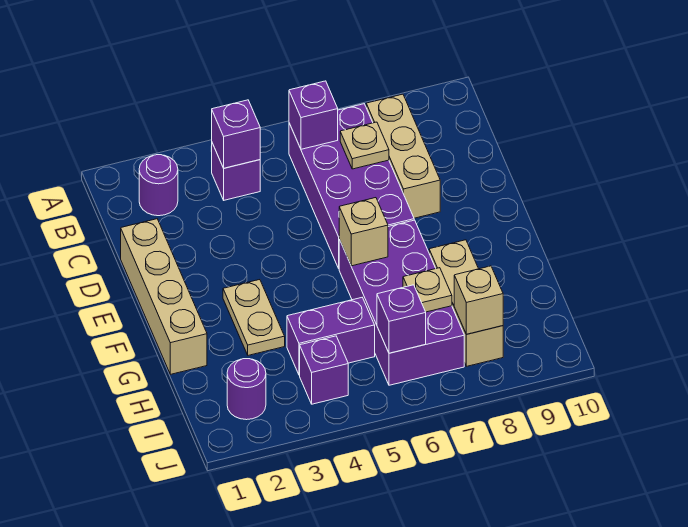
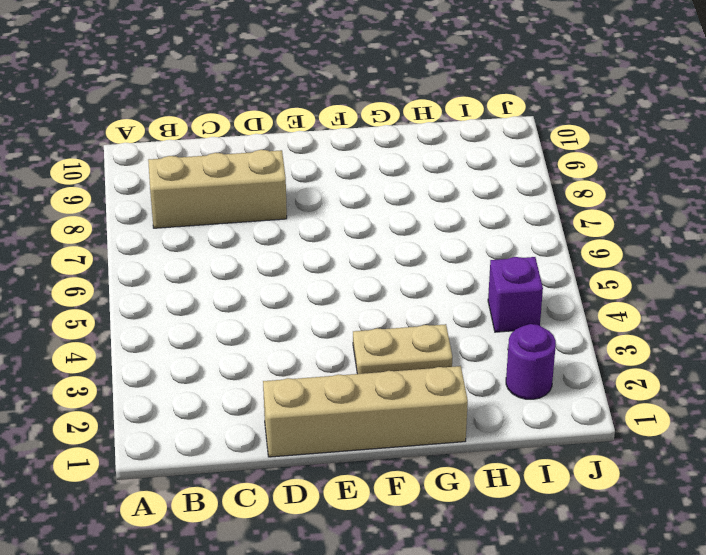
none -> purple round brick B2 level 1
none -> purple brick B4 level 1
none -> purple brick B6:E7 level 1

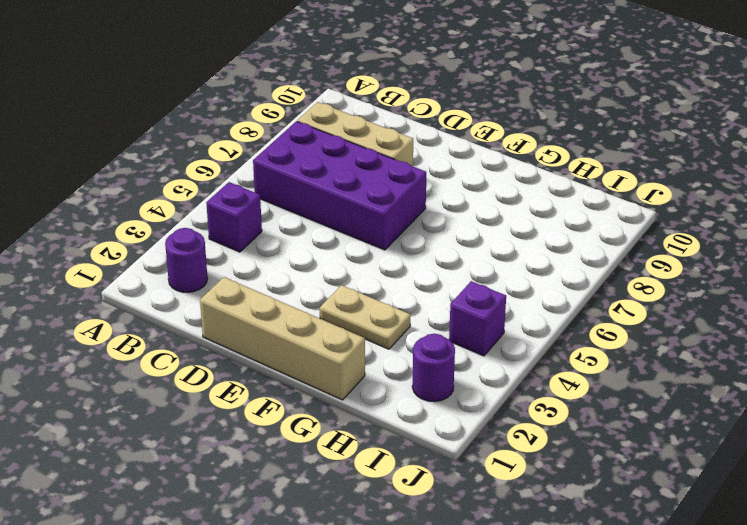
none -> purple brick F6:I7 level 1
none -> tan brick G8:I8 level 1
none -> purple brick H4:H5 level 1

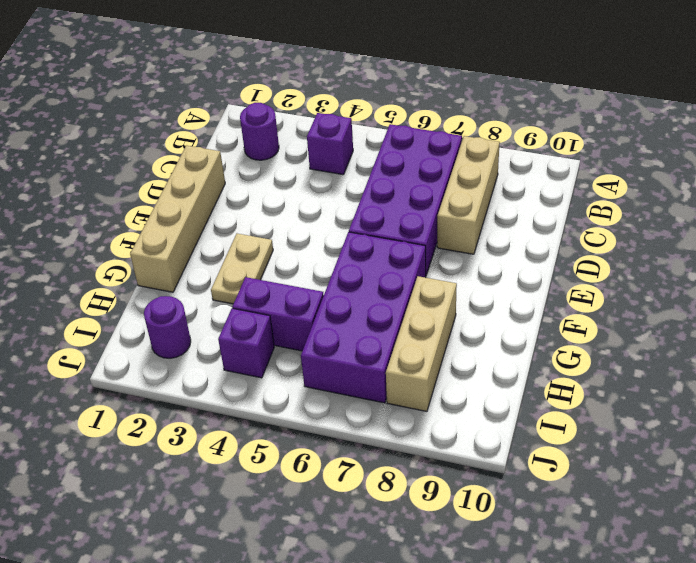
none -> purple brick B4 level 2
none -> purple brick B6 level 2
none -> tan plate C7 level 2

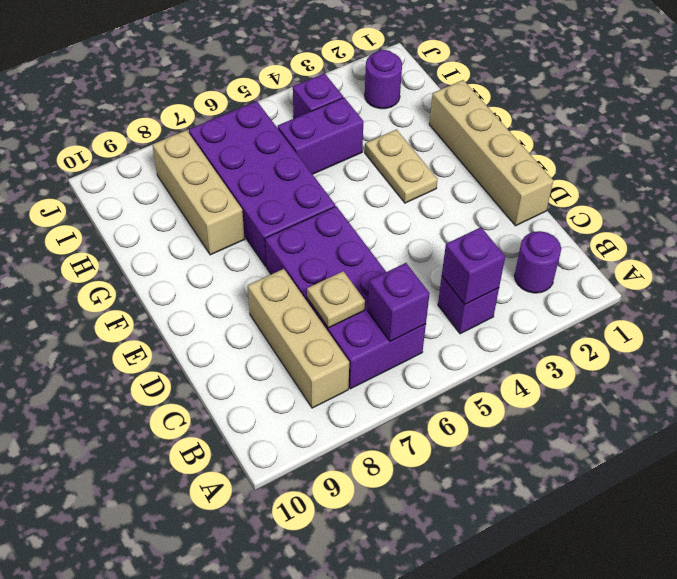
none -> tan brick F6 level 2
none -> tan plate H7 level 2
none -> purple brick I6 level 2

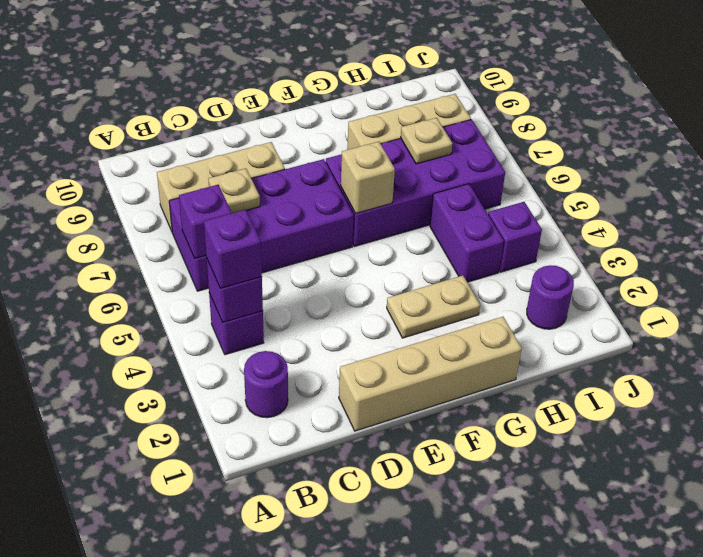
purple brick B4 level 3 -> purple brick I6 level 2
none -> tan brick I8 level 2

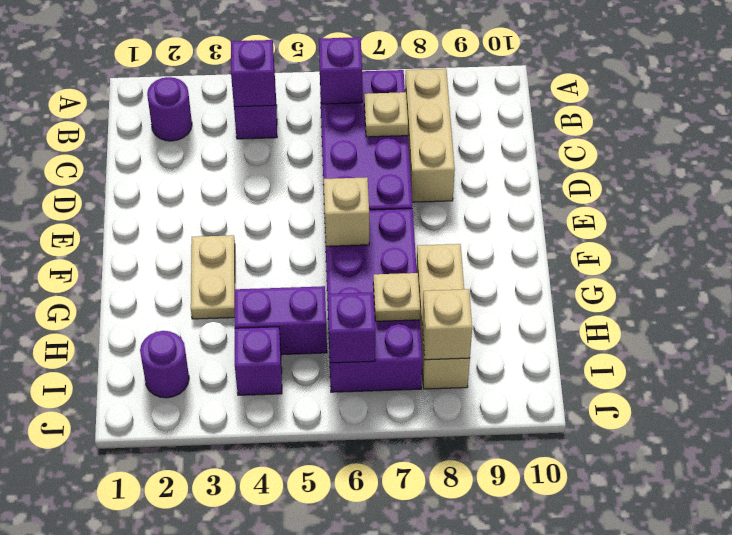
none -> tan brick D1:G1 level 1

